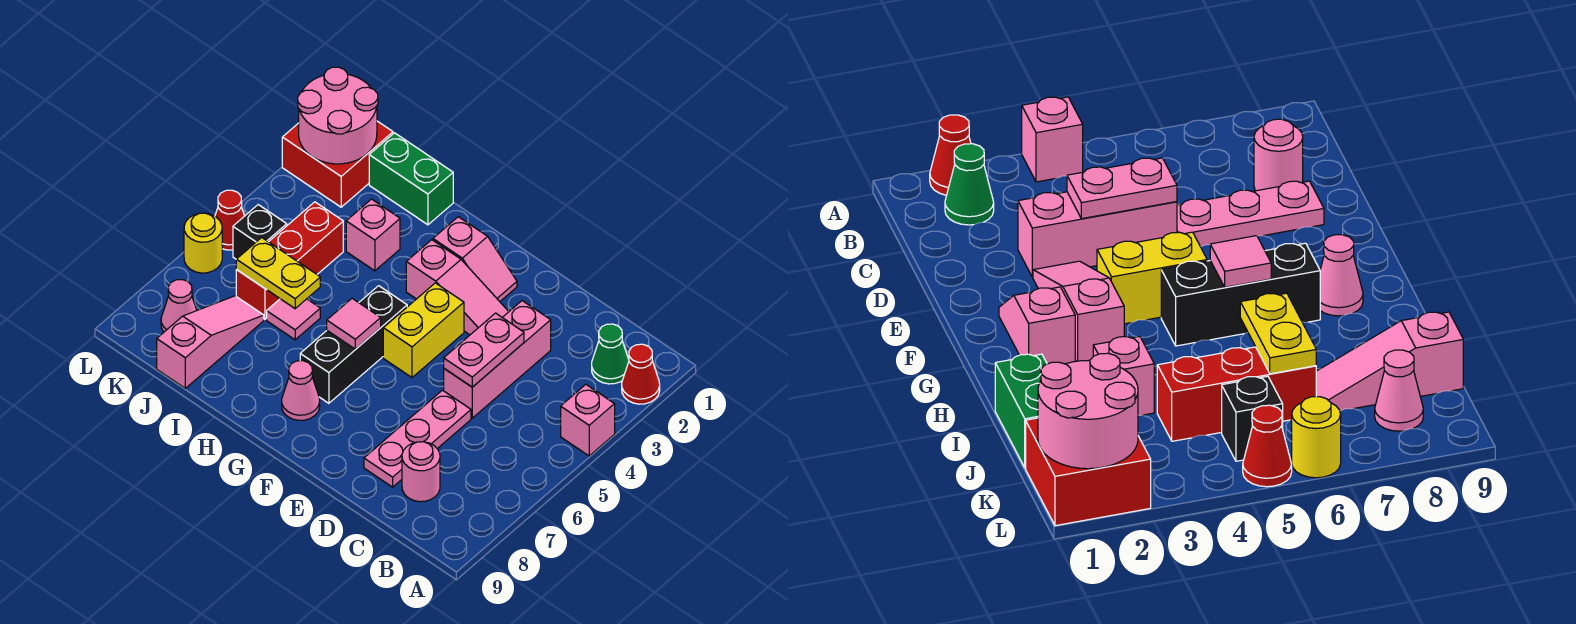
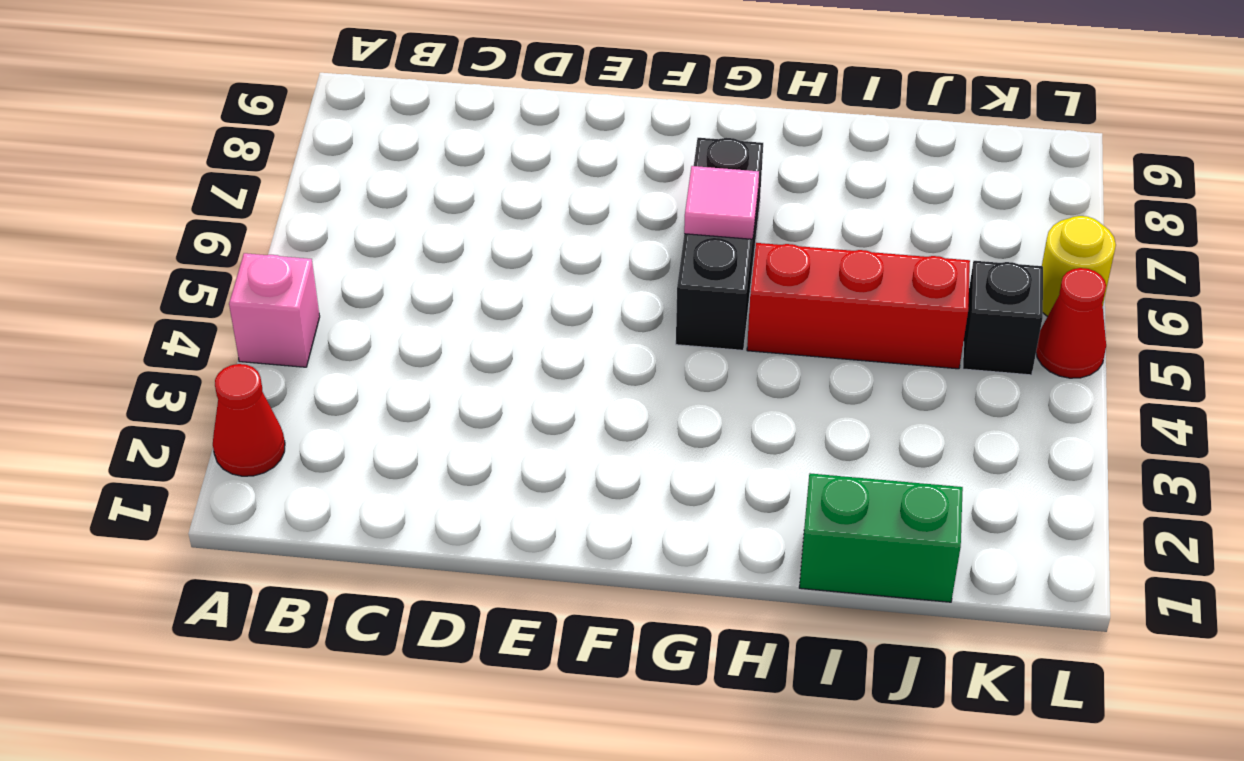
red brick H5:J5 level 1 -> red brick J4:J6 level 1
none -> green cone B2 level 1
none -> pink round brick C8 level 1
none -> pink brick D3:D5 level 1

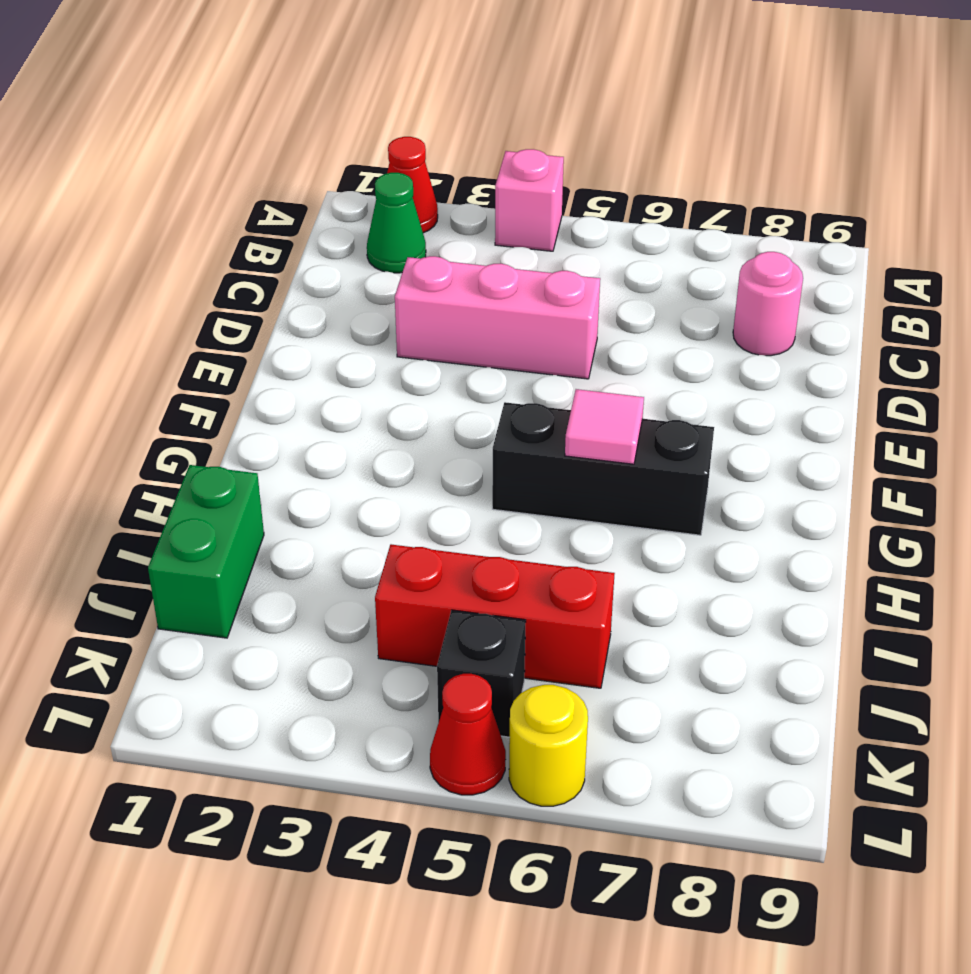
none -> pink plate D6:D8 level 1
none -> pink slope E3:G3 level 1 top G
none -> pink slope F2:G2 level 1 top G

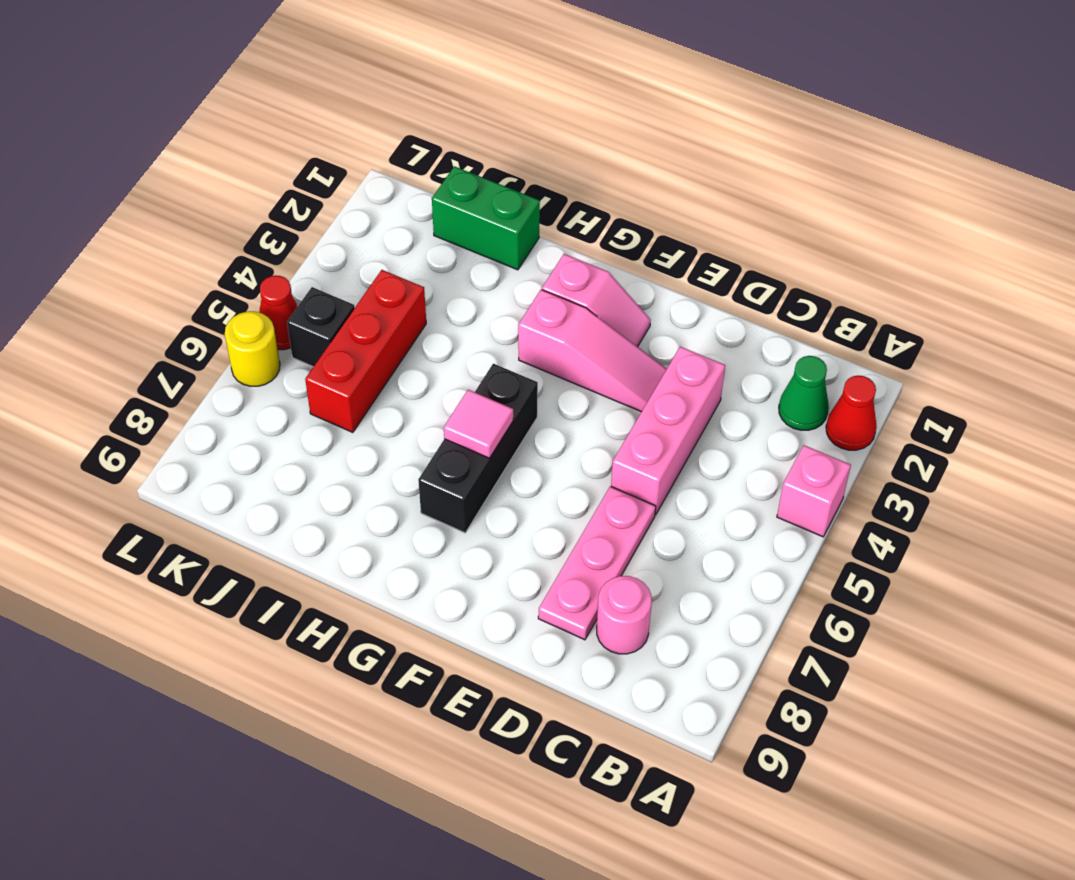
none -> yellow brick F4:F5 level 1
none -> pink cone G8 level 1
none -> pink brick I3 level 1

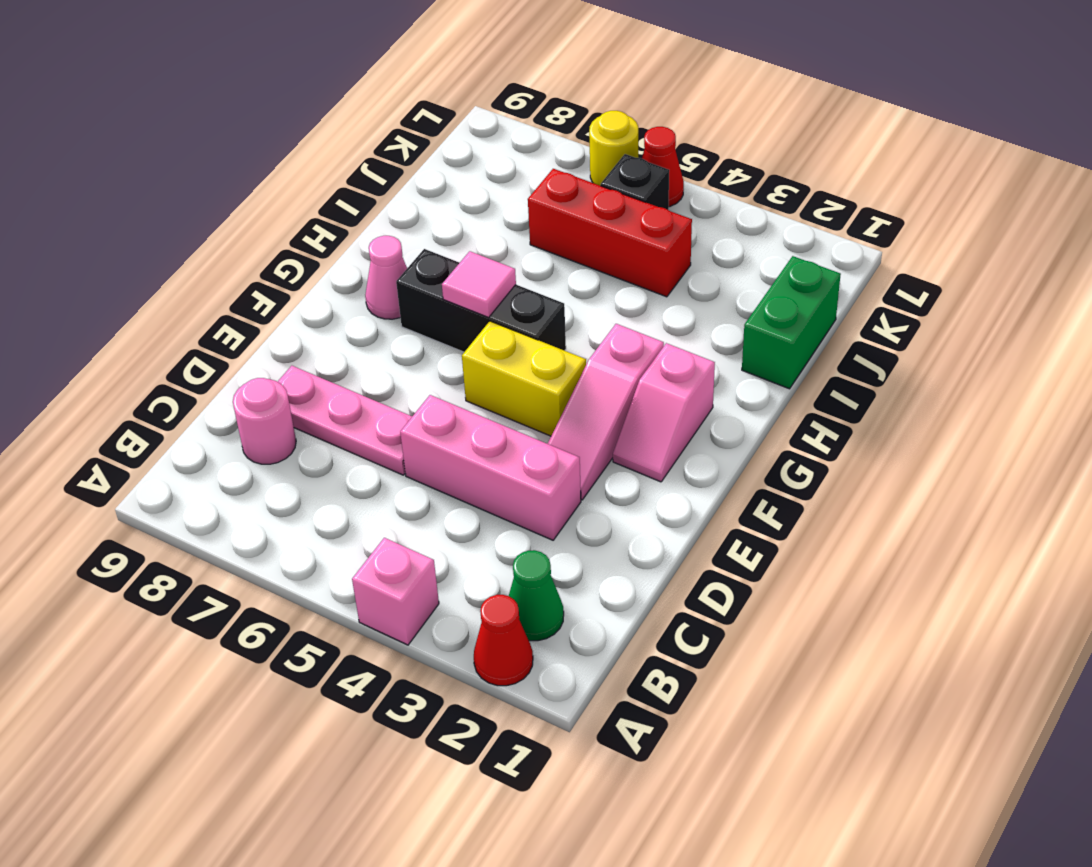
none -> pink brick I3 level 1
none -> pink tile I6 level 1
none -> pink slope J7:J9 level 1 top 9

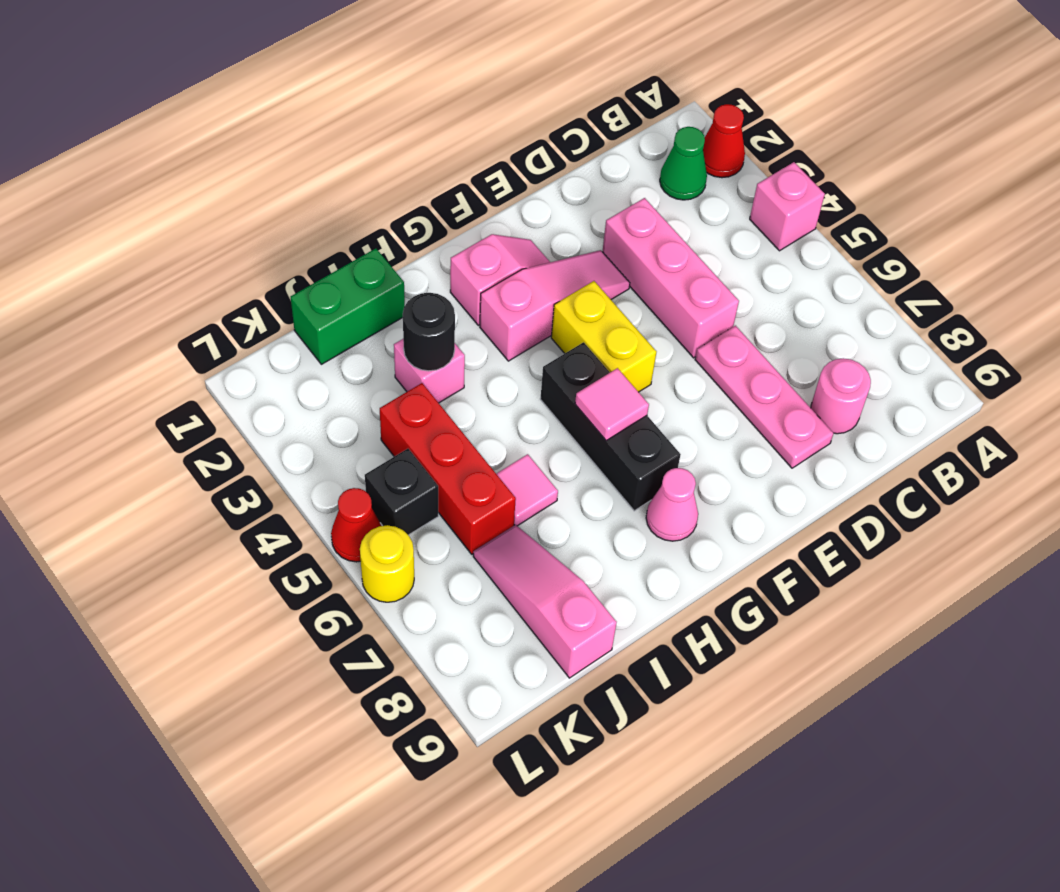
black round brick I3 level 2 -> none
none -> red brick K1:L2 level 1
none -> pink cone K8 level 1
none -> pink plate D4:D5 level 2

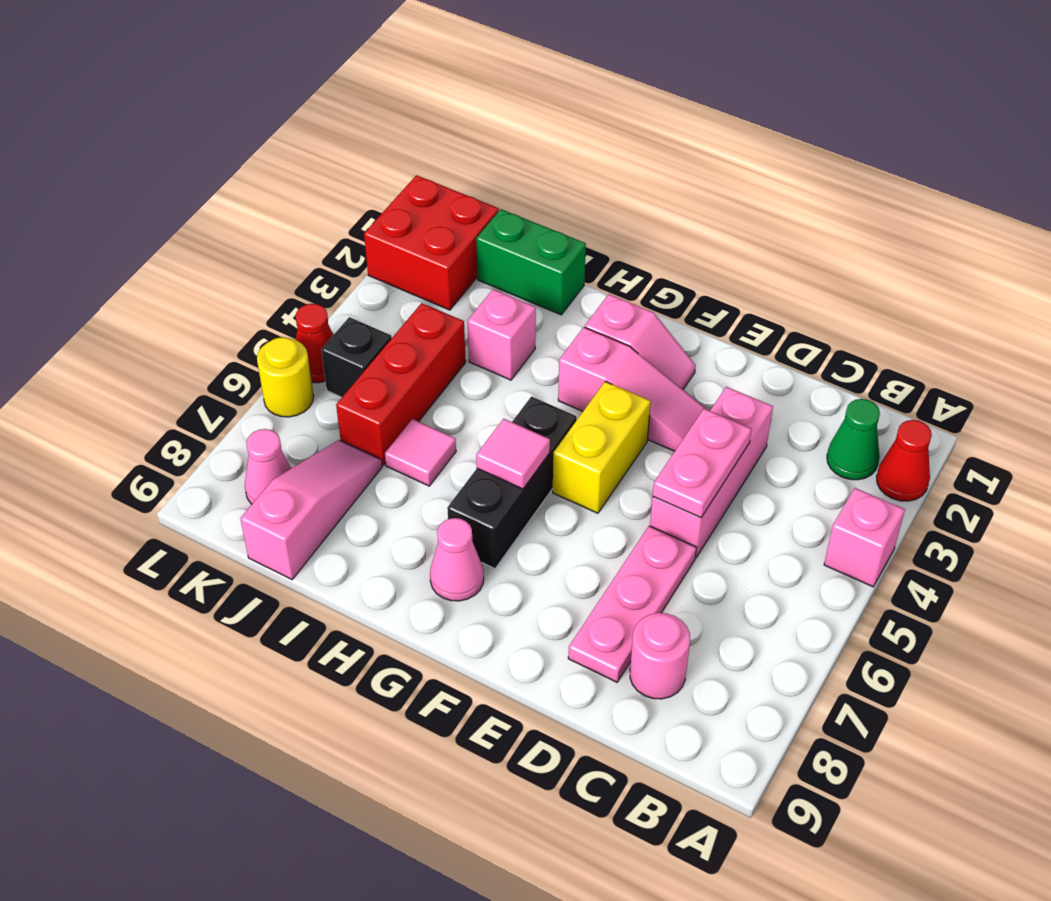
none -> yellow plate I6:J6 level 2
none -> pink round brick K1:L2 level 2

